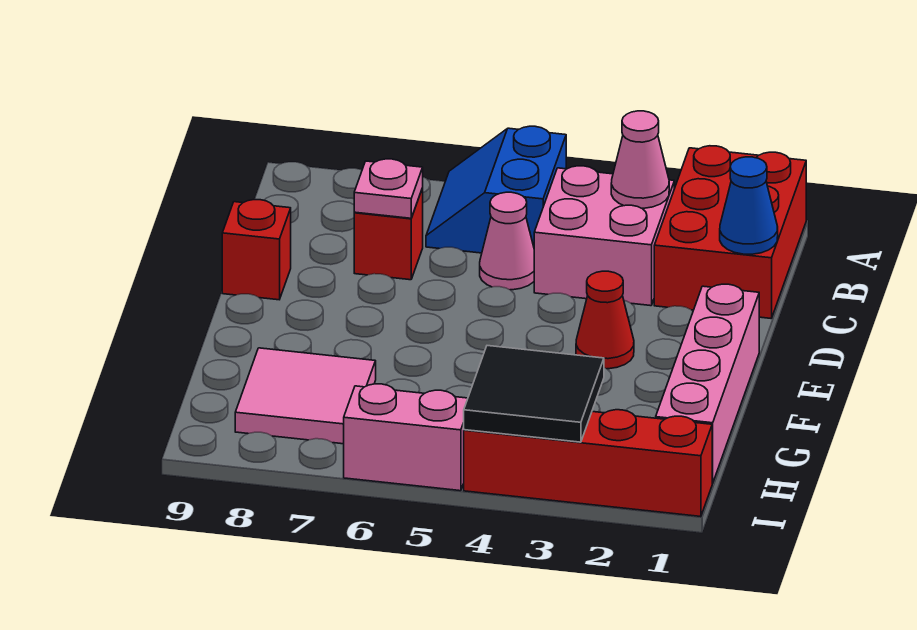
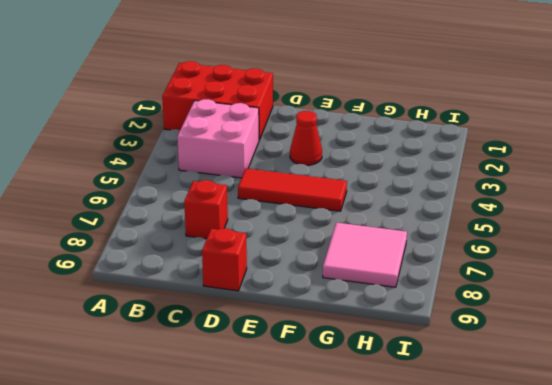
red tile D5:F5 level 1 -> none
none -> blue slope A5:B6 level 1 top 5
none -> pink cone C5 level 1
none -> pink brick E1:H1 level 1

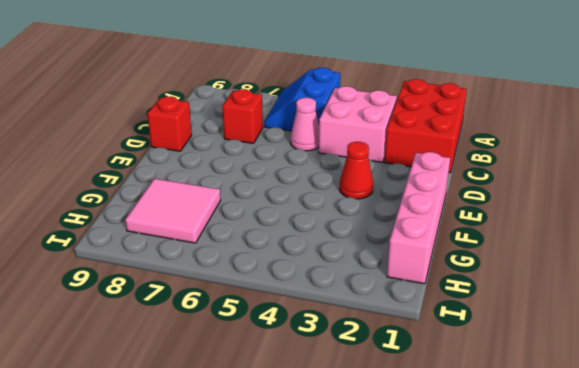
none -> red brick I1:I4 level 1
none -> pink brick I5:I6 level 1
none -> pink cone B3 level 2

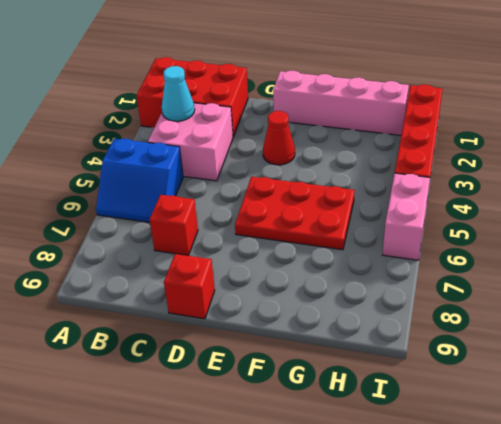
cyan cone B3 level 2 -> pink cone B3 level 2
red plate E5:G6 level 1 -> none
none -> pink cone C5 level 1
none -> pink tile G7:H8 level 1
none -> blue cone C1 level 2

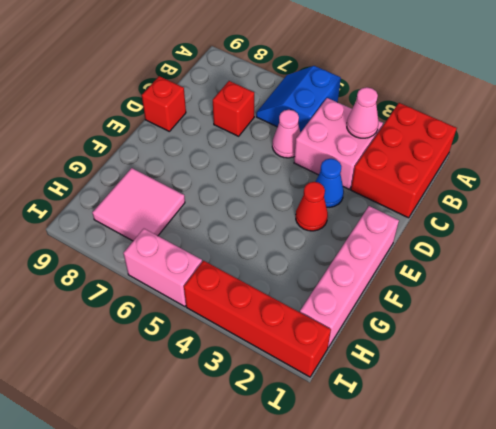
blue cone D3 level 1 -> blue cone C1 level 2
none -> pink plate C7 level 2
none -> black tile H3:I4 level 2

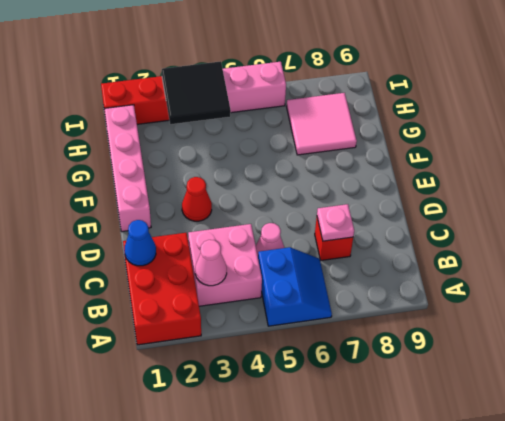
none -> red brick D9 level 1

